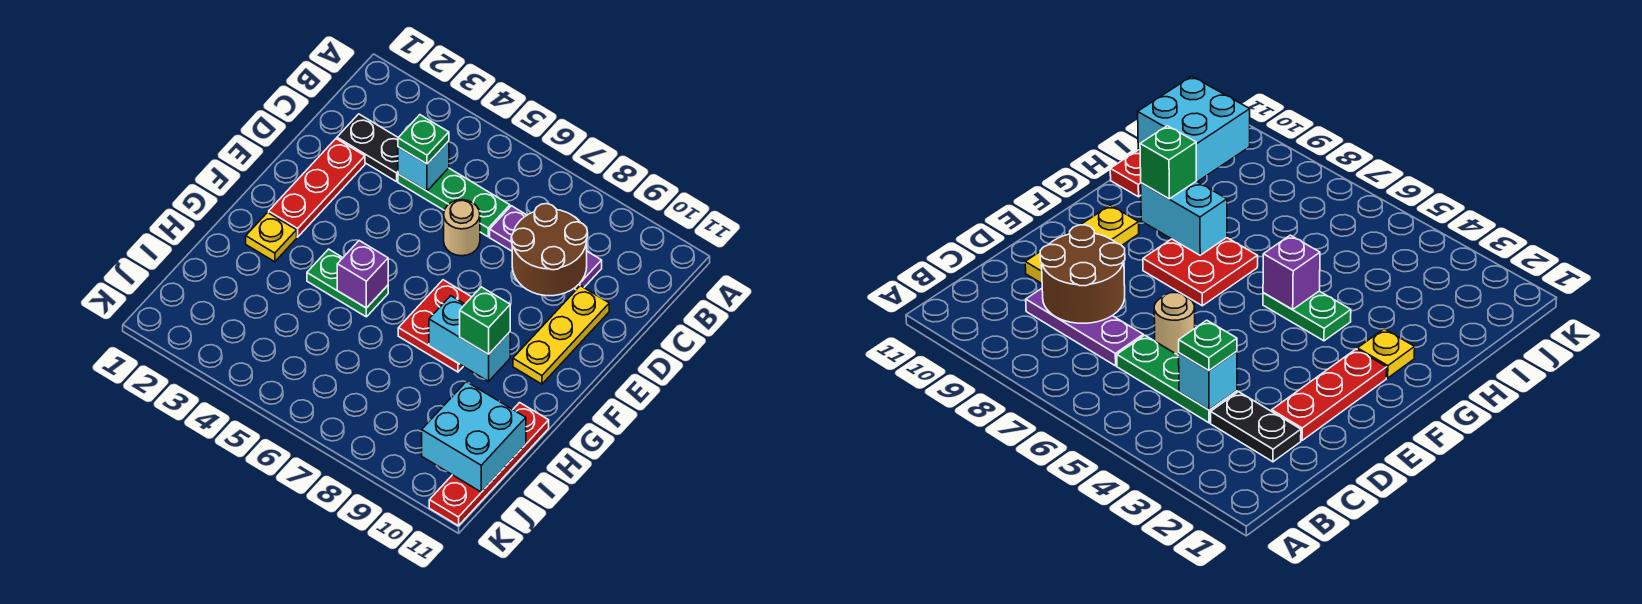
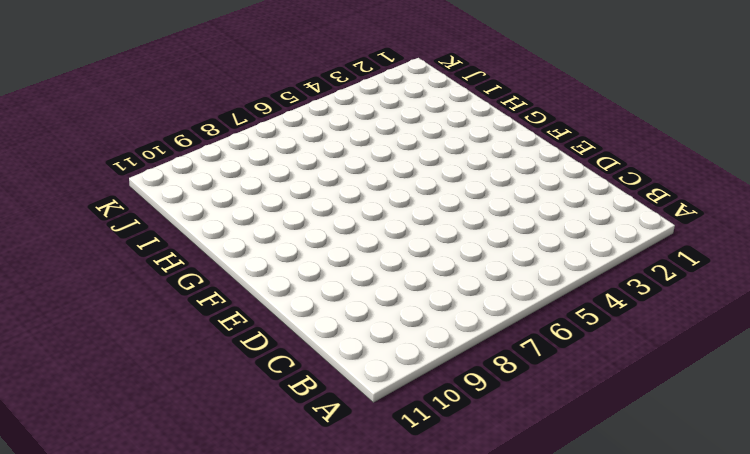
none -> black plate C2:C3 level 1
none -> green plate C4:C6 level 1
none -> purple plate C7:C9 level 1

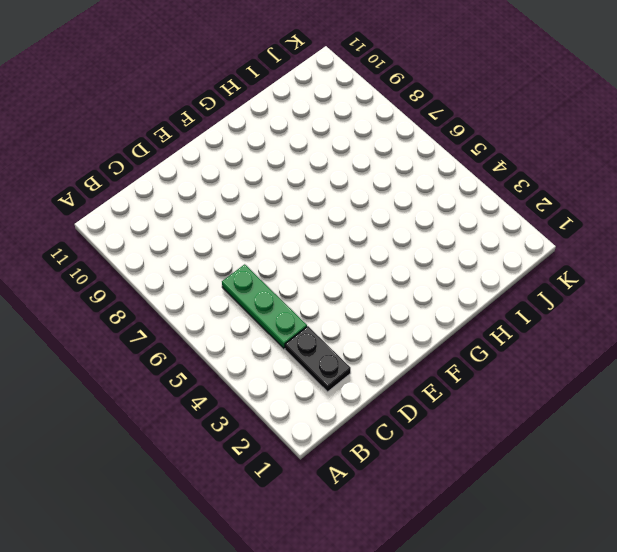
none -> purple plate C7:C9 level 1
none -> red plate D2:F2 level 1
none -> tan round brick D6 level 1

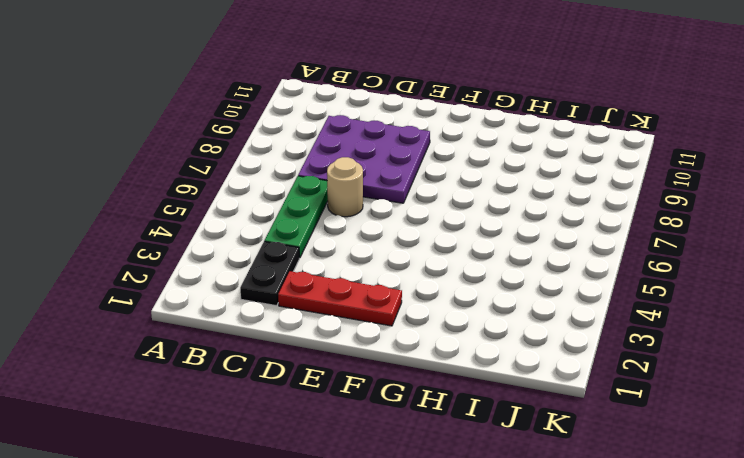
purple plate C7:E9 level 1 -> purple plate C7:C9 level 1
none -> yellow plate D10:F10 level 1
none -> red plate F7:G8 level 1
none -> yellow plate G2 level 1

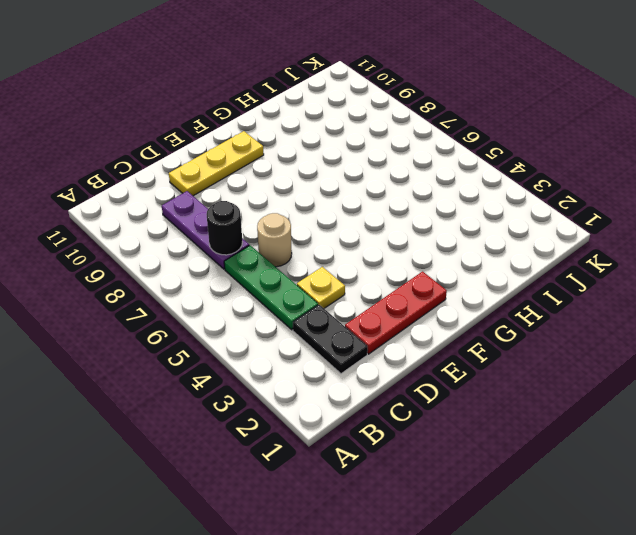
black round brick C7 level 2 -> none
yellow plate D4 level 1 -> yellow plate G2 level 1
none -> red plate F7:G8 level 1
none -> green plate G4:G5 level 1
none -> red plate H11:K11 level 1

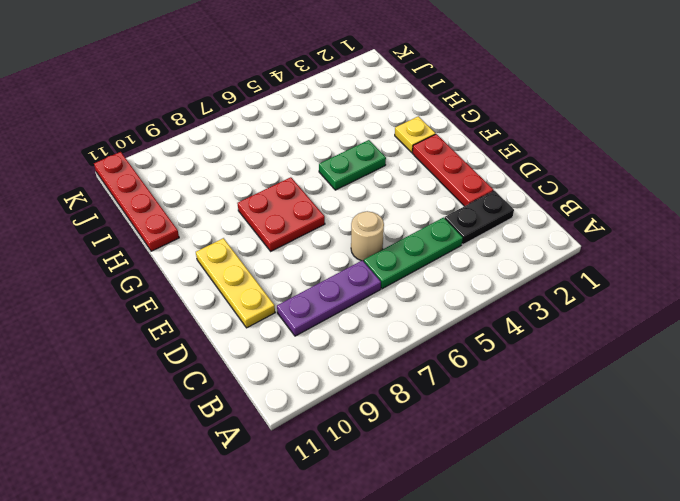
none -> cyan brick C4 level 2
none -> brown round brick C8:D9 level 2
none -> purple brick G5 level 2

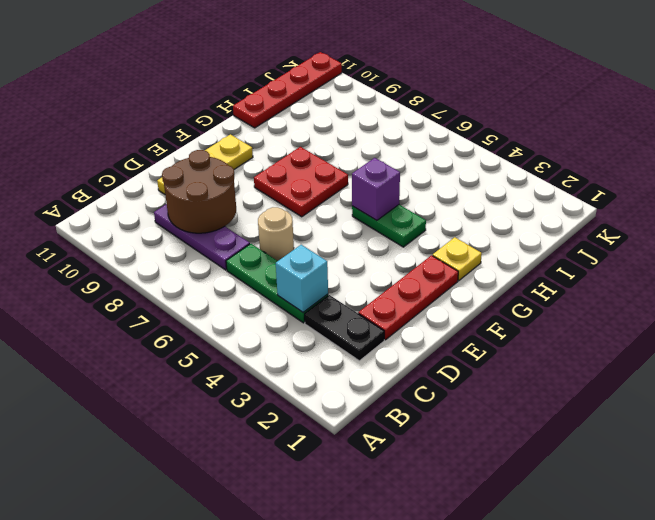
none -> cyan brick G8:G9 level 2
none -> cyan brick I10:J11 level 2
none -> green plate C4 level 3

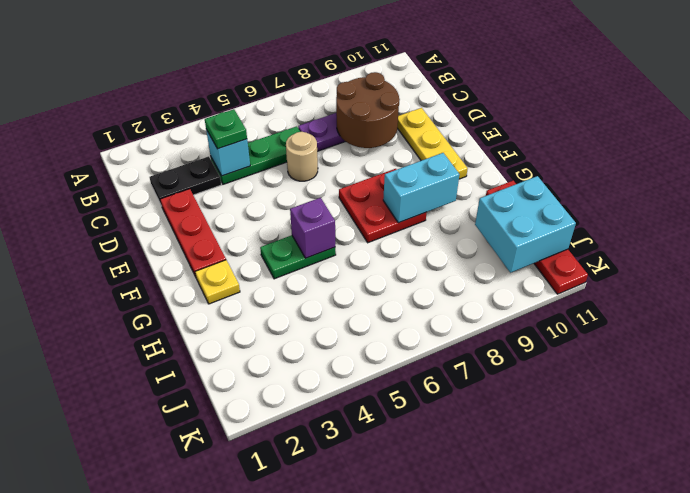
none -> green brick G9 level 3

